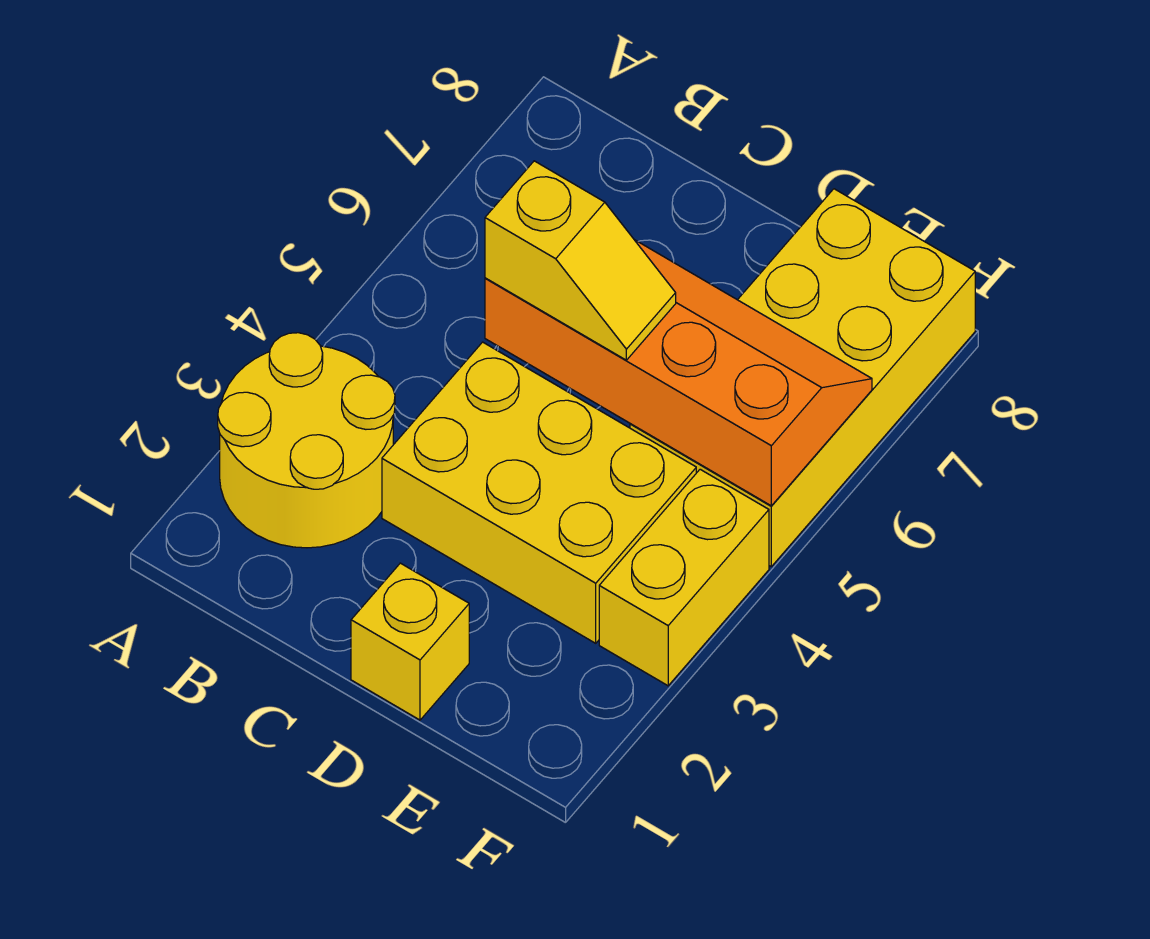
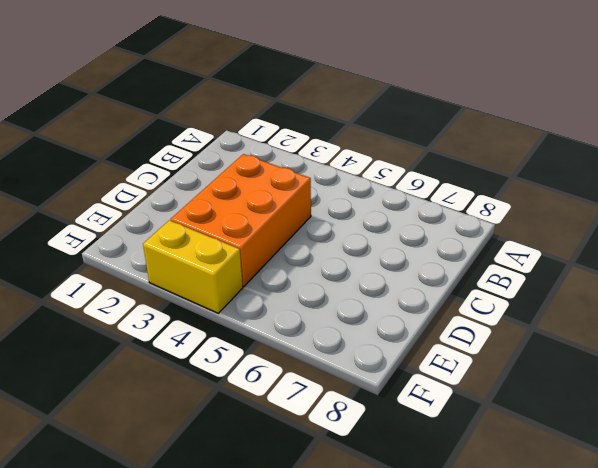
orange brick C3:E4 level 1 -> yellow brick C3:E4 level 1
none -> yellow round brick A2:B3 level 1
none -> yellow brick D1 level 1

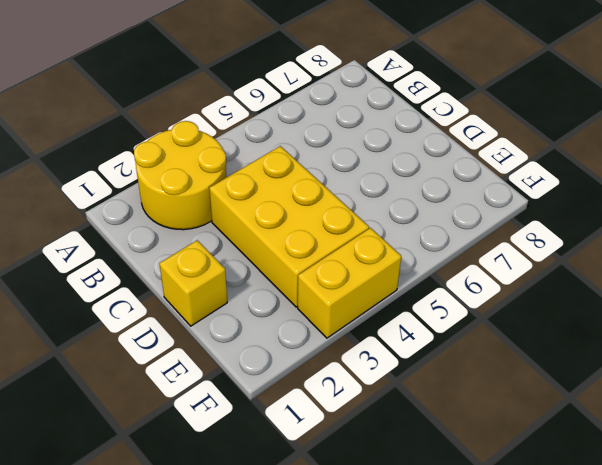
none -> yellow brick E5:F8 level 1
none -> orange slope C5:F6 level 2 top 5

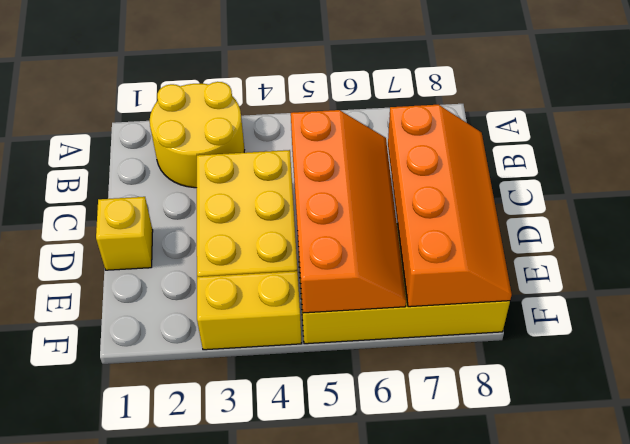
orange slope C7:F8 level 2 top 7 -> none
none -> yellow slope C5:D5 level 3 top C

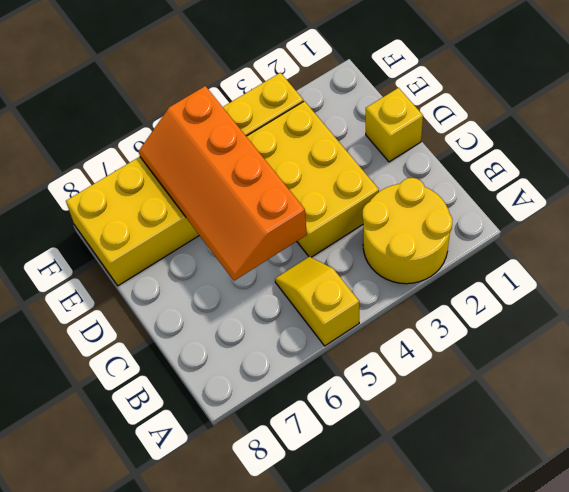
yellow slope A5:B5 level 1 top A -> yellow slope C5:D5 level 3 top C

